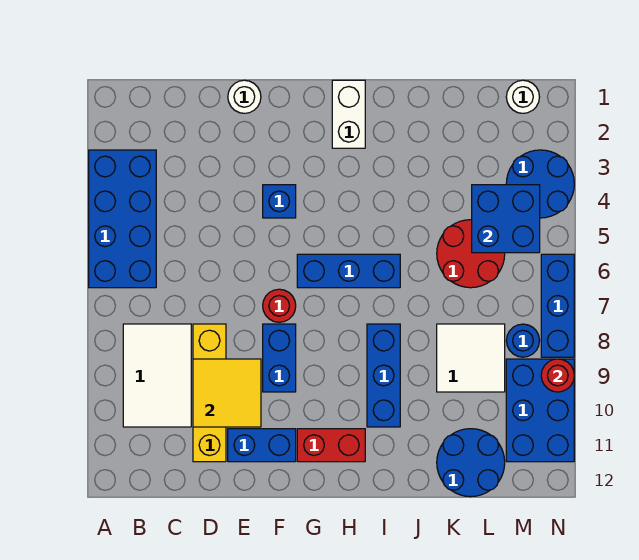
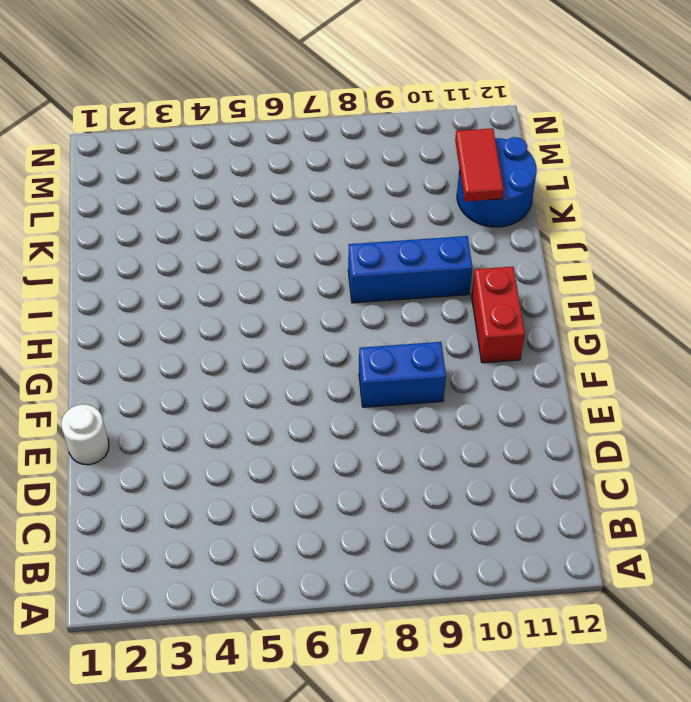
red tile K11:L11 level 2 -> none
none -> blue brick A3:B6 level 1
none -> white tile B8:C10 level 1
none -> yellow brick D8:D11 level 1

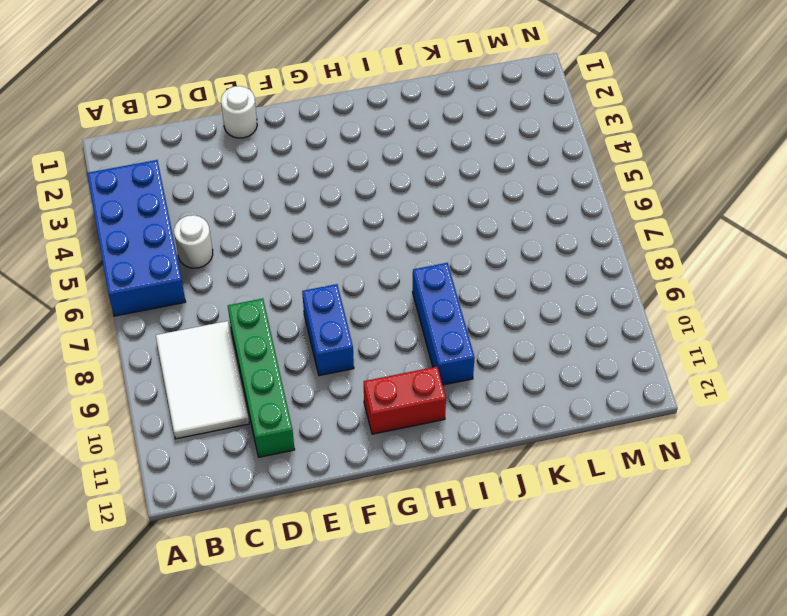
white round brick C5 level 1 -> white round brick M1 level 1
green brick D8:D11 level 1 -> yellow brick D8:D11 level 1
none -> blue brick E11:F11 level 1
none -> blue brick F4 level 1
none -> red round brick F7 level 1

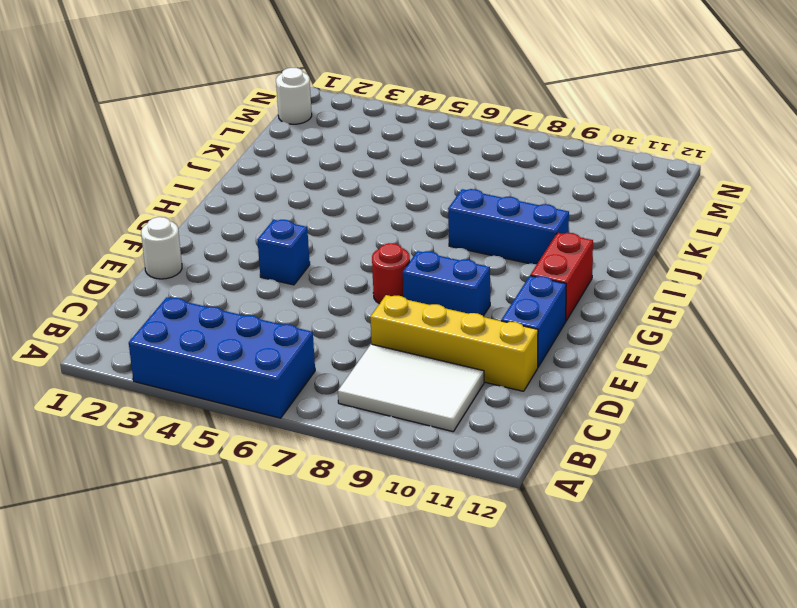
none -> blue brick G6:I6 level 1
none -> white brick H1:H2 level 1
none -> red round brick K5:L6 level 1

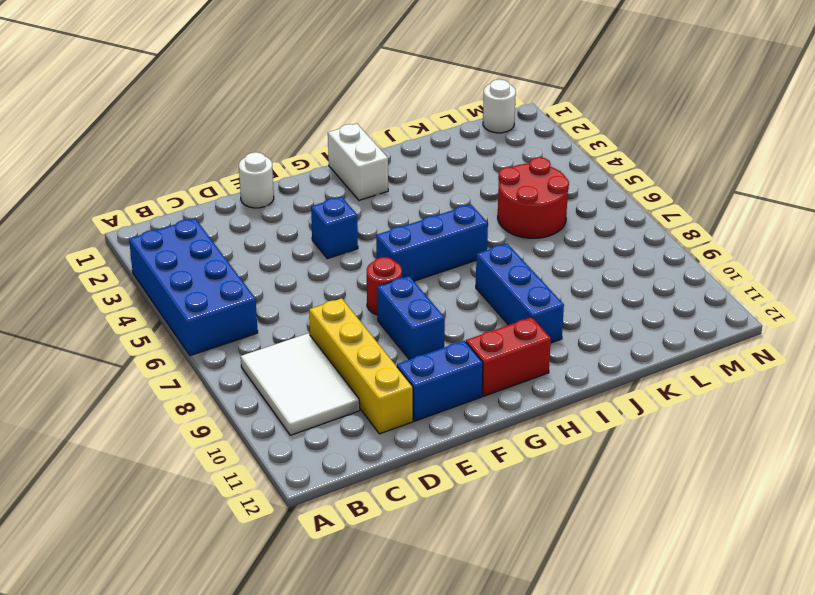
none -> white tile K8:L9 level 1
none -> blue round brick K11:L12 level 1
none -> blue round brick M3:N4 level 1

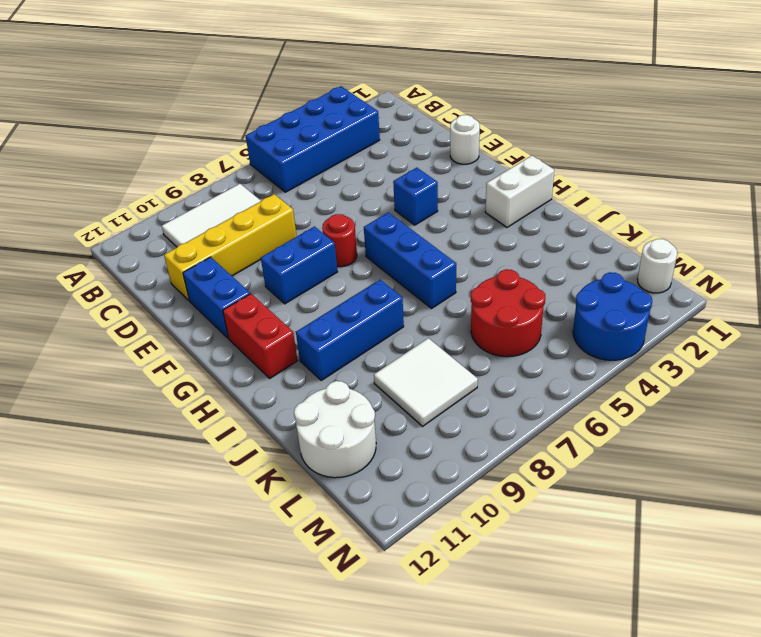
white round brick K11:L12 level 1 -> blue round brick K11:L12 level 1
none -> blue round brick M8 level 1
none -> blue brick M9:N11 level 1
none -> blue brick N6:N8 level 1

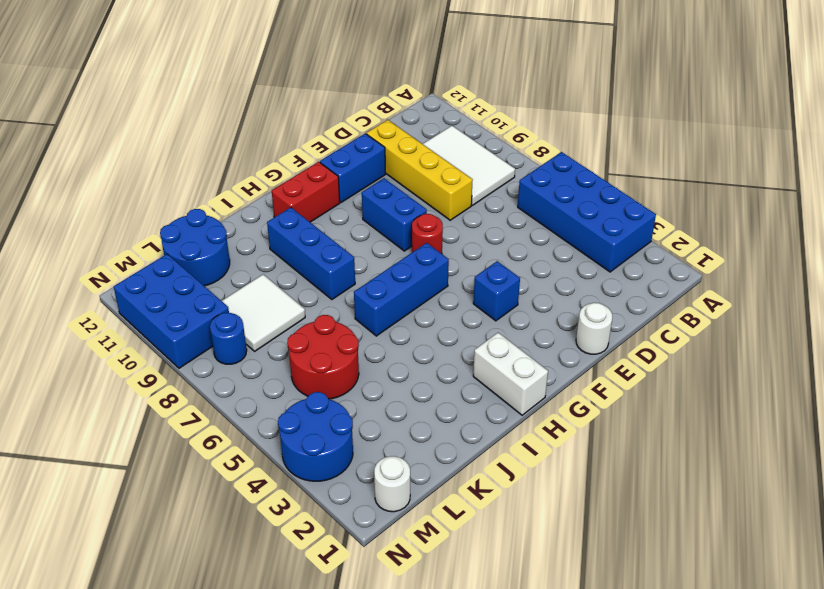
none -> blue brick N6:N8 level 1
none -> yellow tile D9:E10 level 2
none -> blue brick L4:M5 level 2

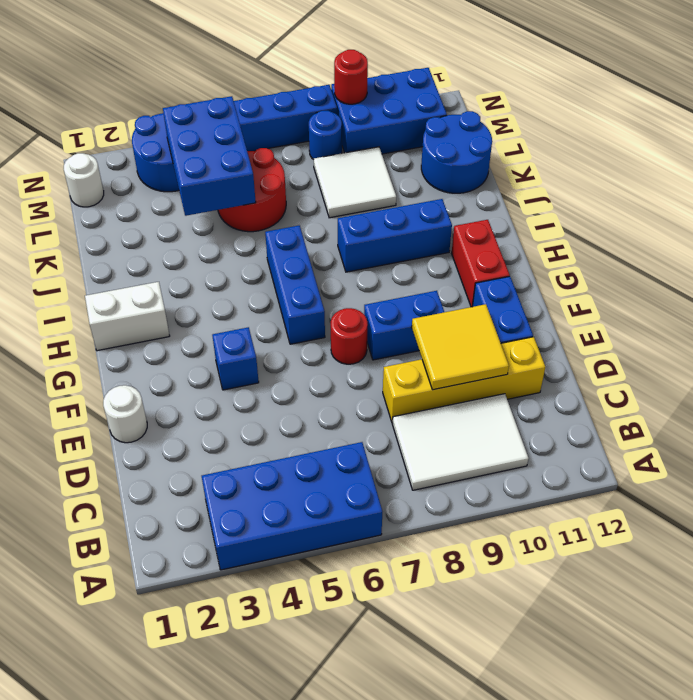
blue brick K4:M5 level 2 -> blue brick L4:M5 level 2

